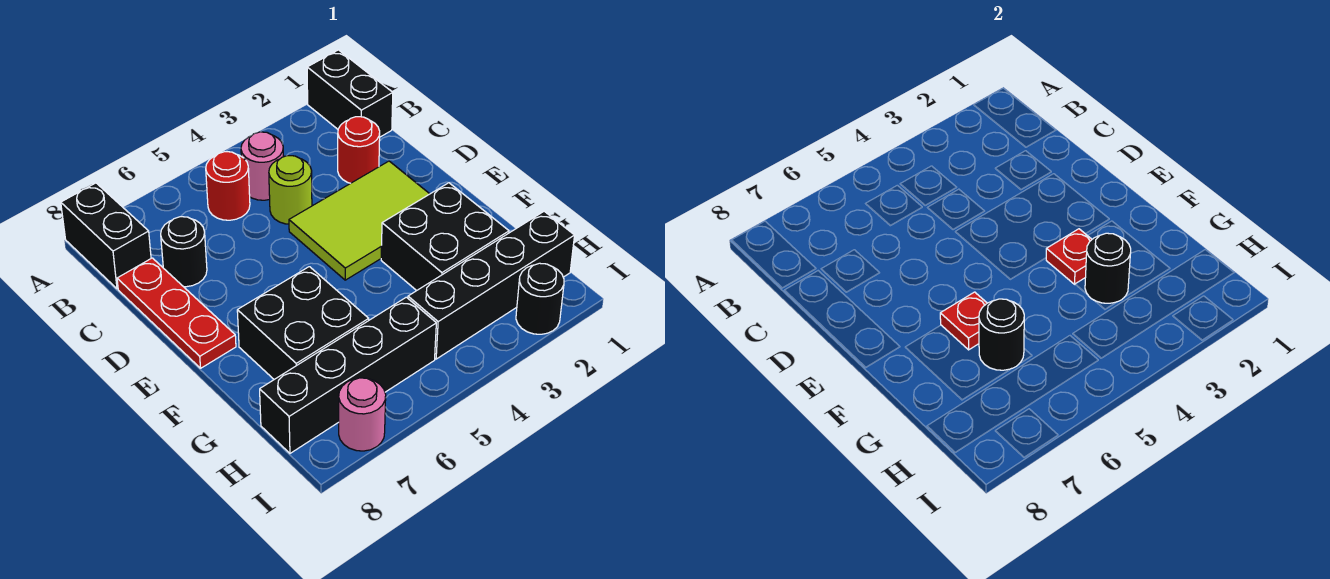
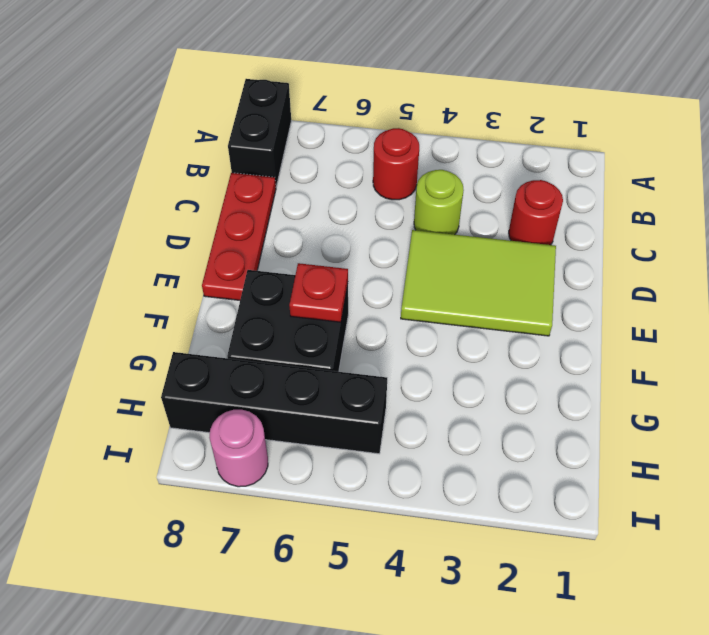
none -> black brick A1:B1 level 1
none -> pink round brick B4 level 1
none -> black round brick C7 level 1

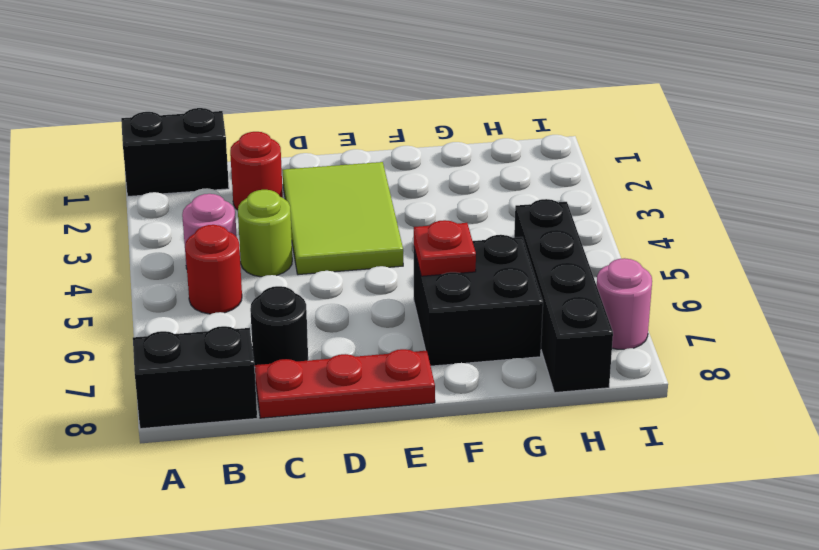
none -> black brick F2:G3 level 1
none -> black brick H1:H4 level 1
none -> black round brick I2 level 1

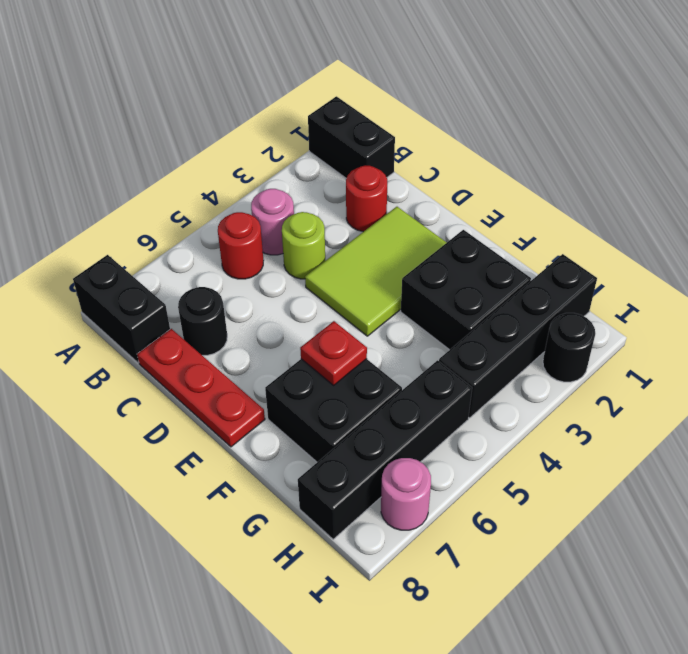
none -> red plate F3 level 2
none -> black round brick G3 level 2
none -> black round brick G6 level 2

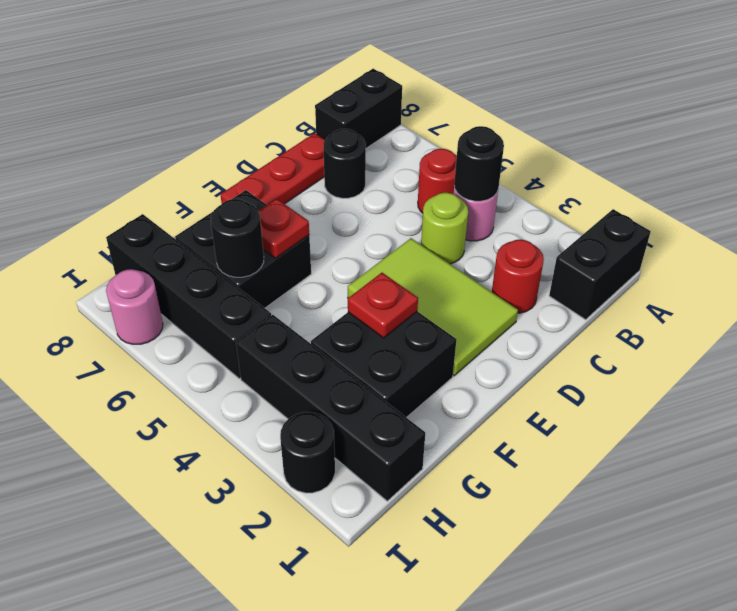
black round brick B4 level 2 -> black round brick G3 level 2

